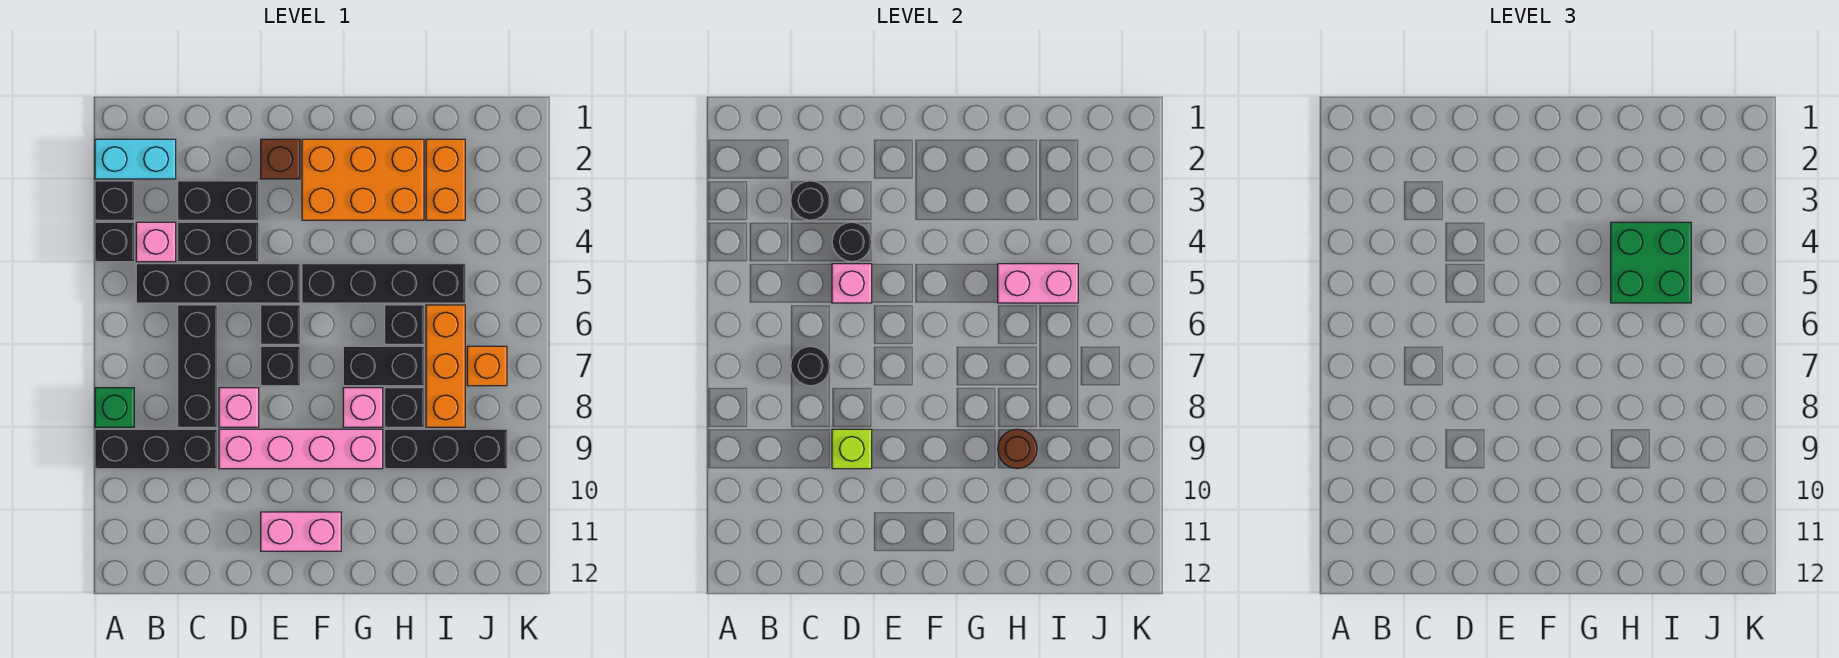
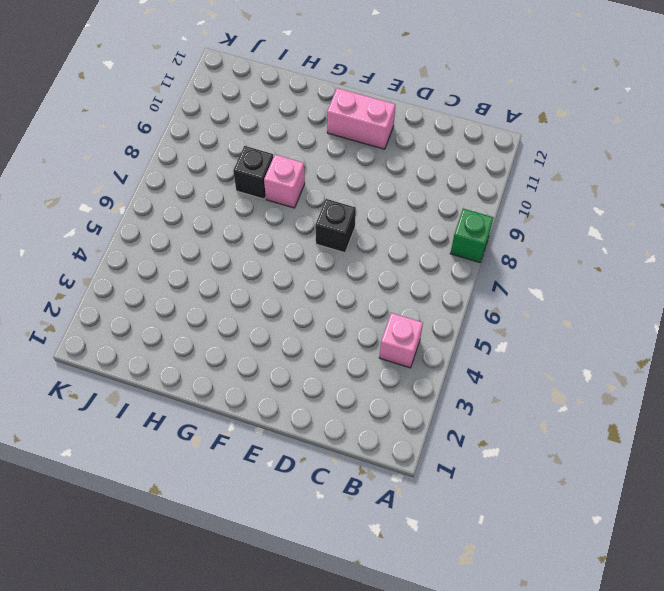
none -> cyan brick A2:B2 level 1
none -> black brick A3 level 1
none -> black brick A4 level 1
none -> black brick A9:C9 level 1

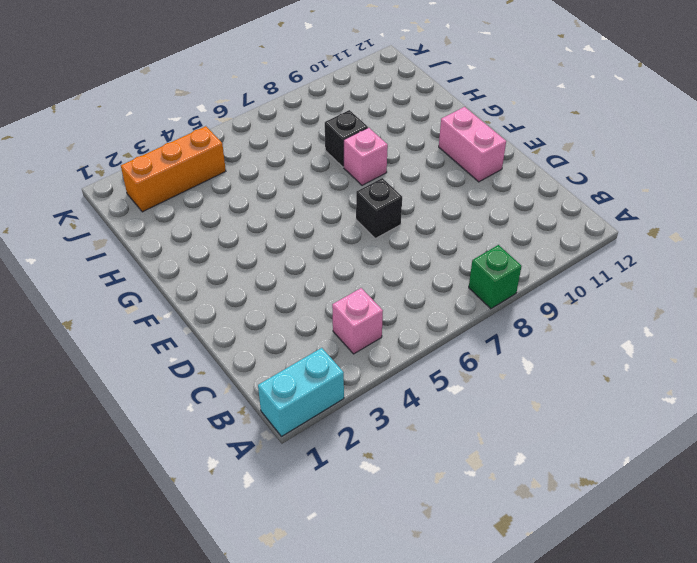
cyan brick A1:A2 level 1 -> cyan brick A2:B2 level 1
orange brick J2:J4 level 1 -> orange brick I6:I8 level 1
none -> black brick A3 level 1
none -> black brick A4 level 1
none -> black brick A9:C9 level 1
none -> black brick B5:E5 level 1

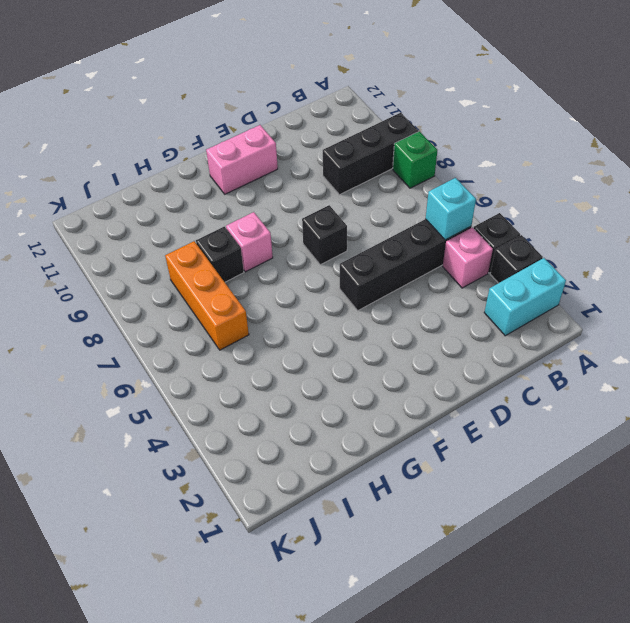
cyan brick B5 level 2 -> none
none -> black brick C3:D3 level 1
none -> black brick C4:D4 level 1
none -> black brick C6:C8 level 1
none -> pink brick D8 level 1

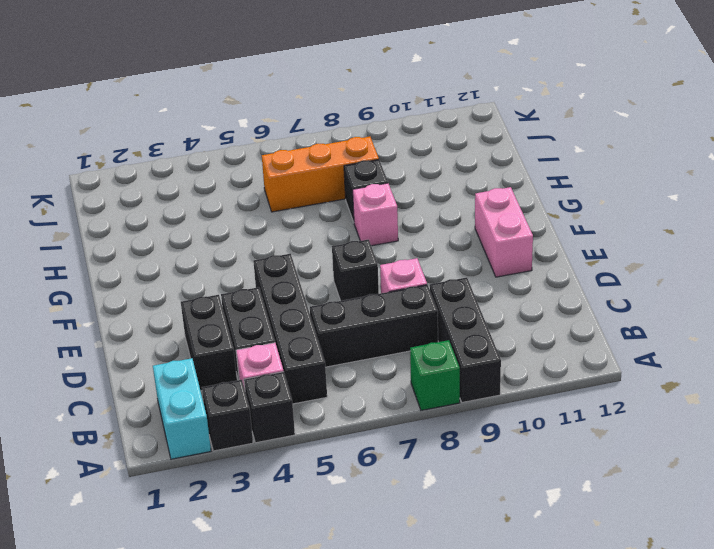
none -> pink brick D9:G9 level 1
none -> brown brick E2 level 1
none -> black brick E6 level 1
none -> orange brick F2:H3 level 1

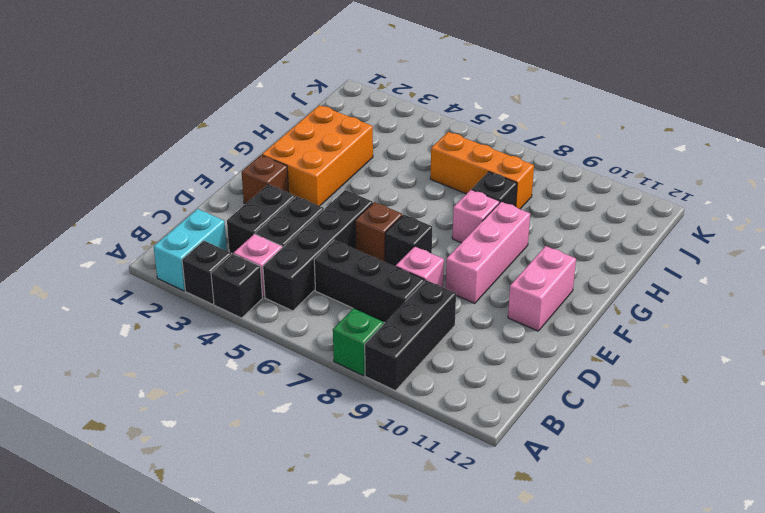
brown brick E6 level 1 -> black brick E6 level 1
pink brick E9:G9 level 1 -> pink brick D9:G9 level 1
none -> black brick F5:I5 level 1
none -> black brick G7:H7 level 1
none -> black brick H6 level 1
none -> black brick H9:J9 level 1

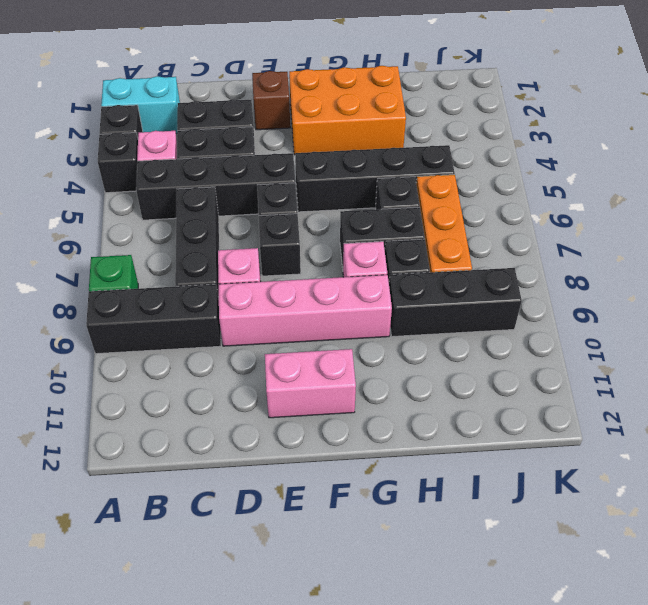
none -> orange brick I2:I3 level 1
none -> orange brick J7 level 1
none -> black round brick C3 level 2
none -> black round brick C7 level 2

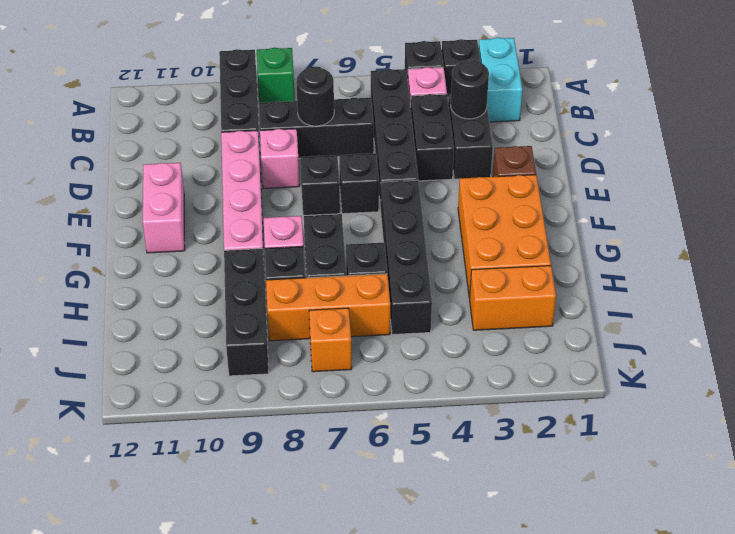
none -> black round brick D4 level 2
none -> pink brick D5 level 2
none -> lime brick D9 level 2
none -> pink brick H5:I5 level 2

